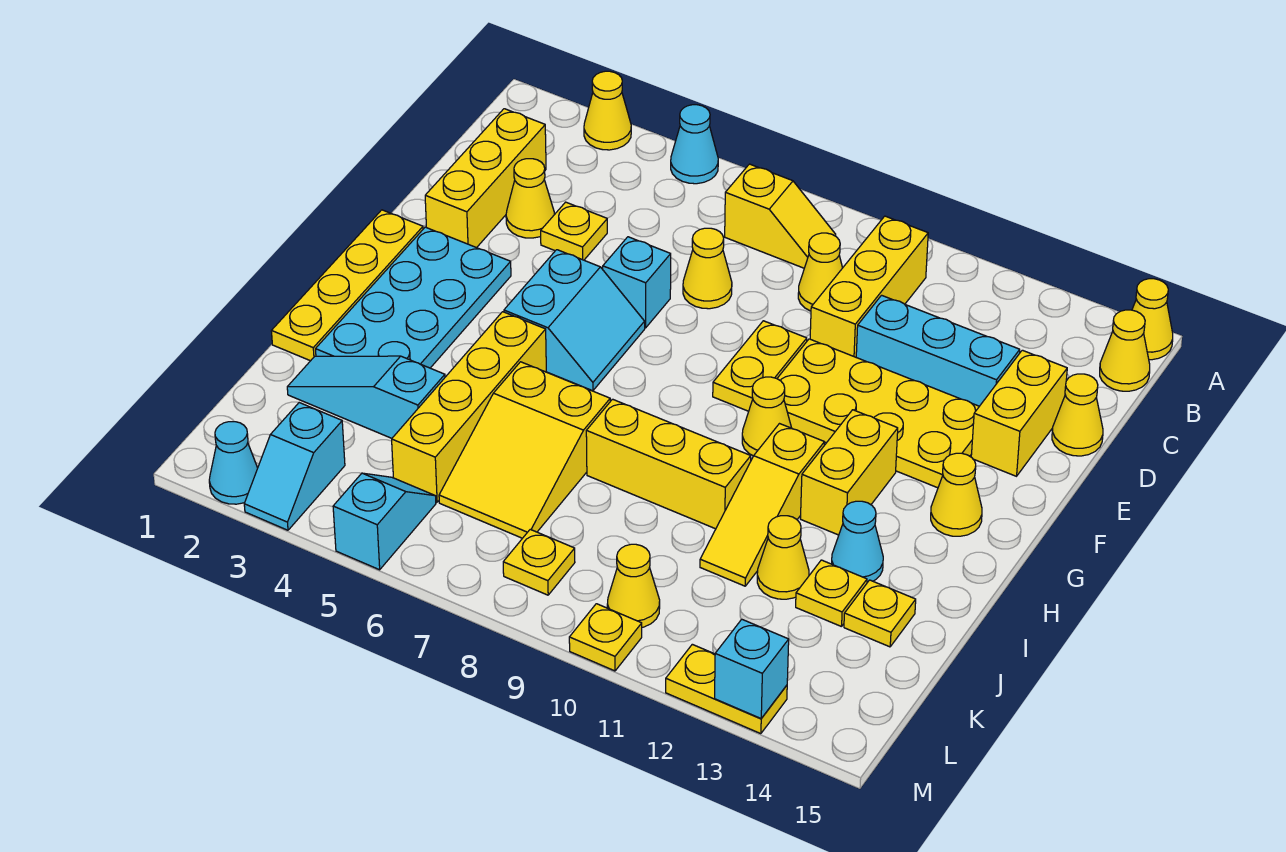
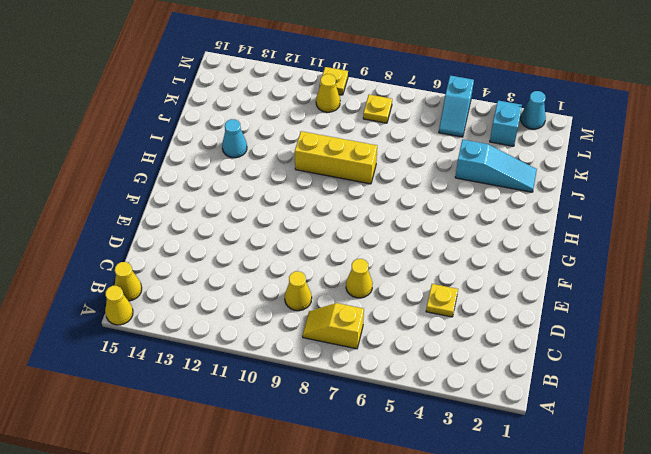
none -> yellow cone A3 level 1
none -> cyan cone A5 level 1
none -> yellow brick B10:D10 level 1
none -> yellow brick C2:E2 level 1

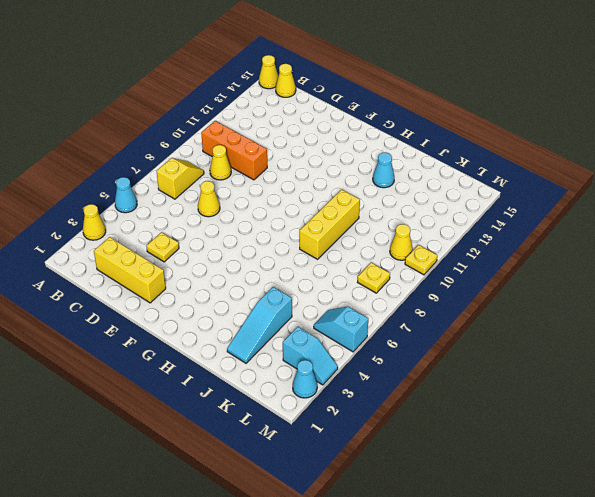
orange brick B10:D10 level 1 -> yellow brick B10:D10 level 1
none -> yellow cone D3 level 1
none -> cyan brick D11:D13 level 1
none -> yellow brick D14:E14 level 1
none -> yellow cone D15 level 1

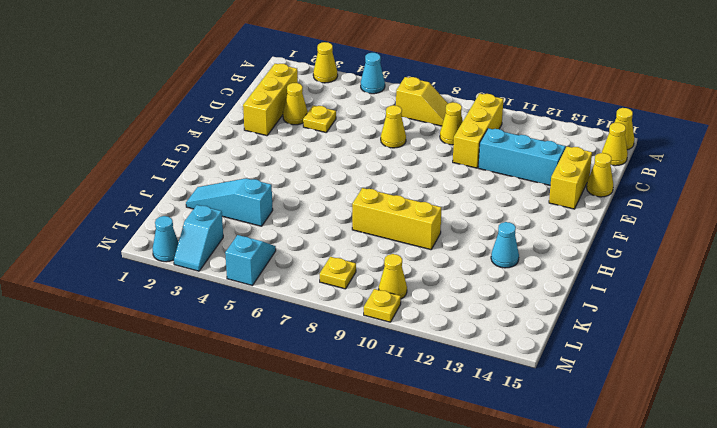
none -> cyan brick E6 level 1
none -> yellow plate E9:F9 level 1
none -> yellow plate E10:F13 level 1
none -> yellow plate F1:I1 level 1

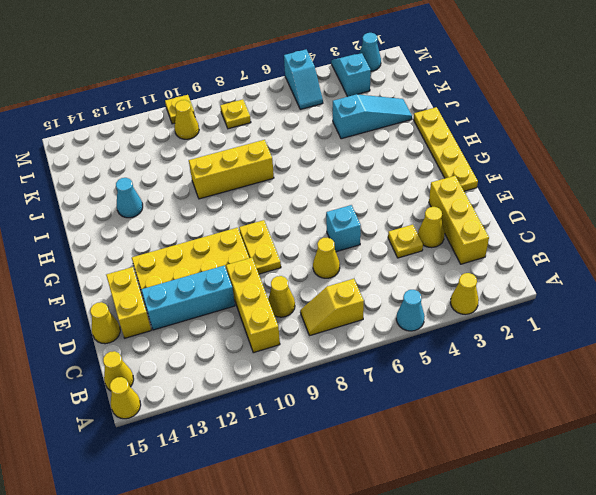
none -> cyan plate F2:I3 level 1
none -> cyan slope F5:G6 level 1 top 5
none -> yellow cone G10 level 1
none -> yellow brick G12:H12 level 1

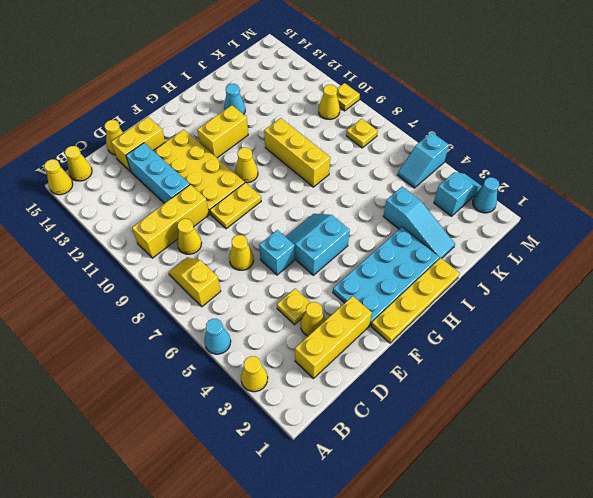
none -> yellow cone G14 level 1
none -> yellow brick H5:K5 level 1
none -> yellow slope H11:J11 level 1 top H
none -> yellow slope I6:K7 level 1 top I

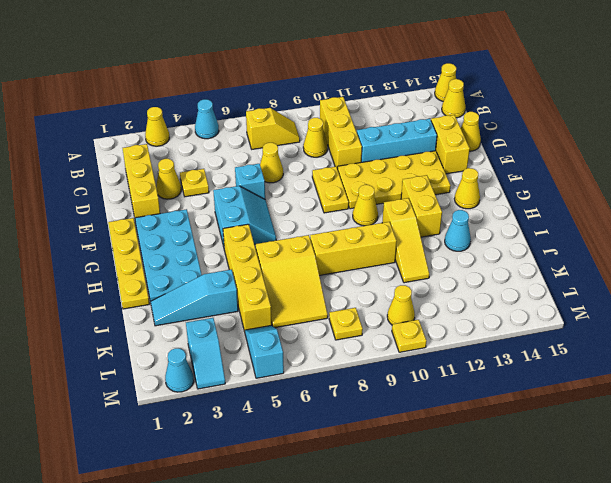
none -> yellow cone J12 level 1
none -> yellow plate J13 level 1
none -> yellow plate J14 level 1
none -> yellow plate M12:M13 level 1

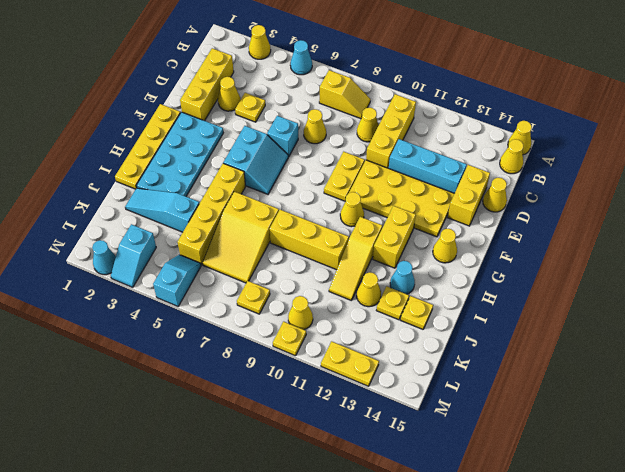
none -> cyan brick M13 level 2

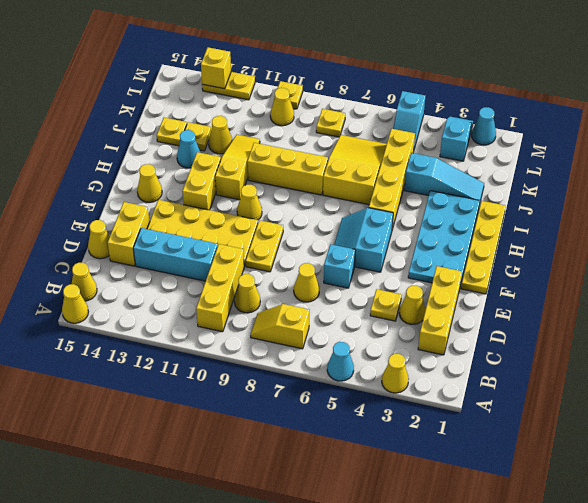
yellow brick M13 level 2 -> cyan brick M13 level 2

